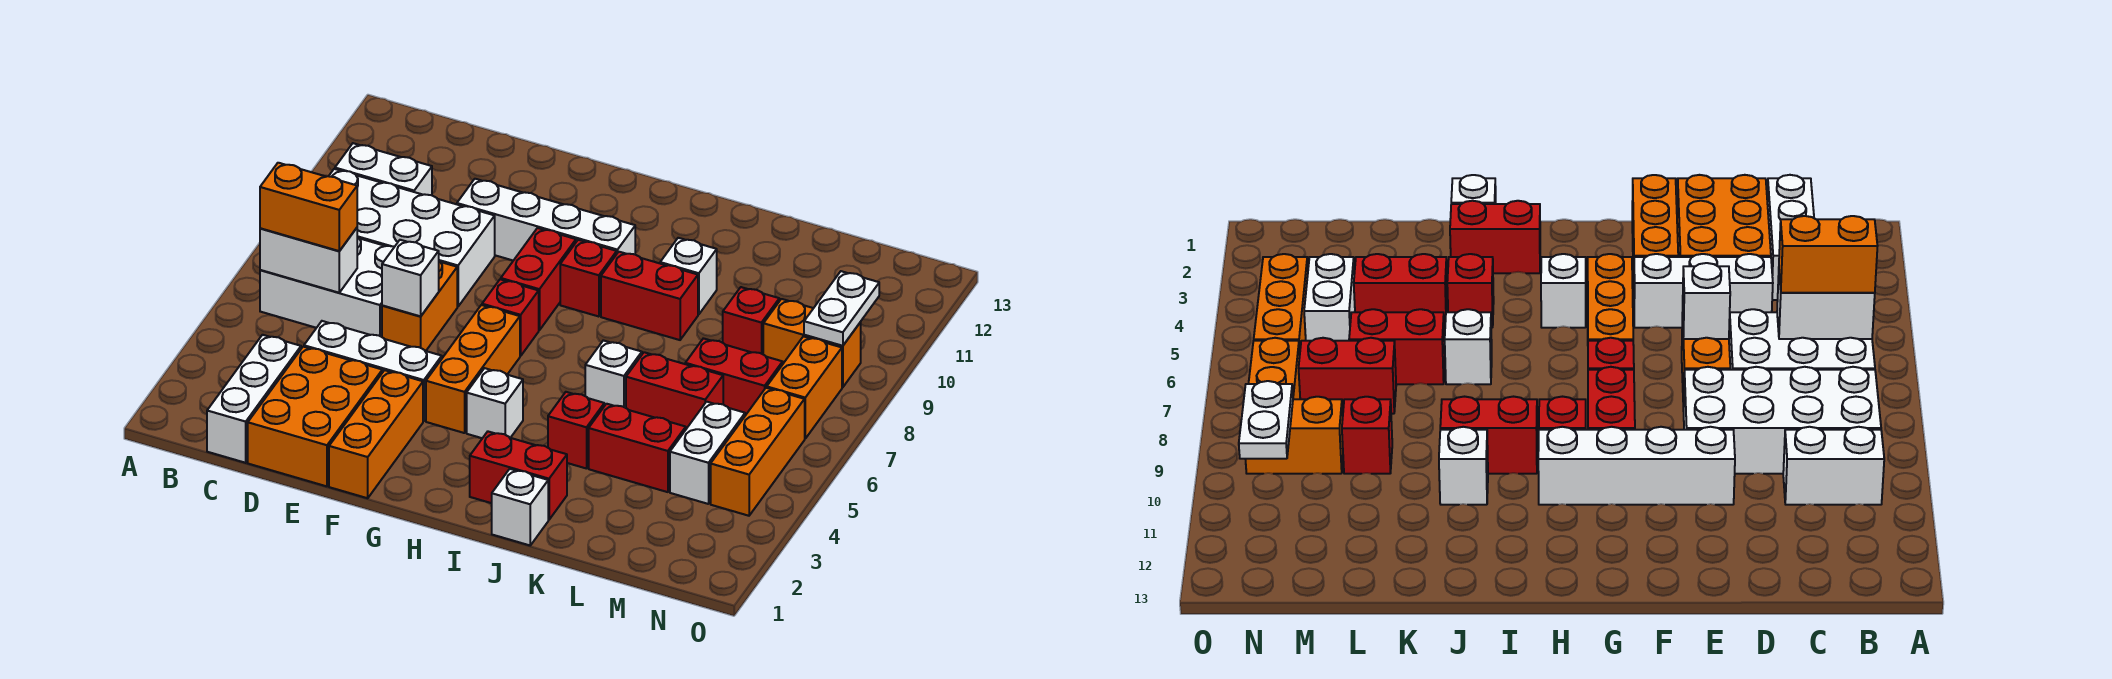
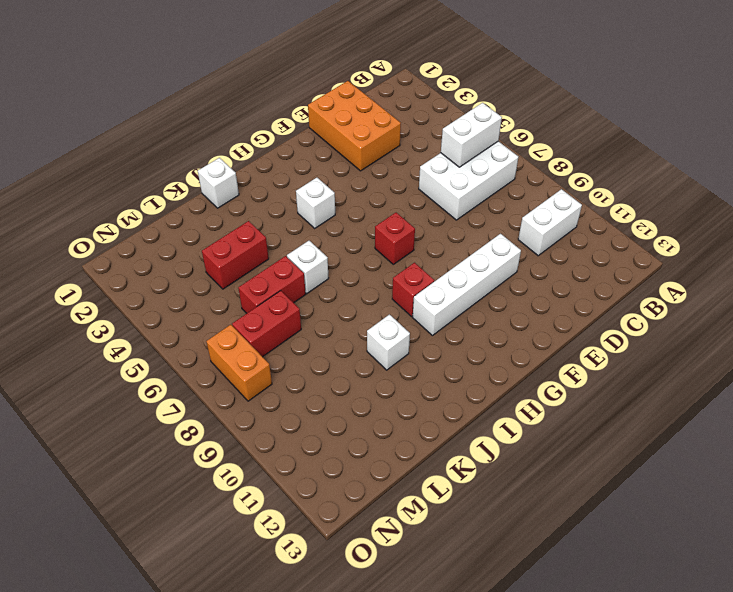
none -> white brick B8:E9 level 1
none -> white brick C1:C3 level 1
none -> white brick D4:F4 level 1
none -> orange brick E6:E7 level 1

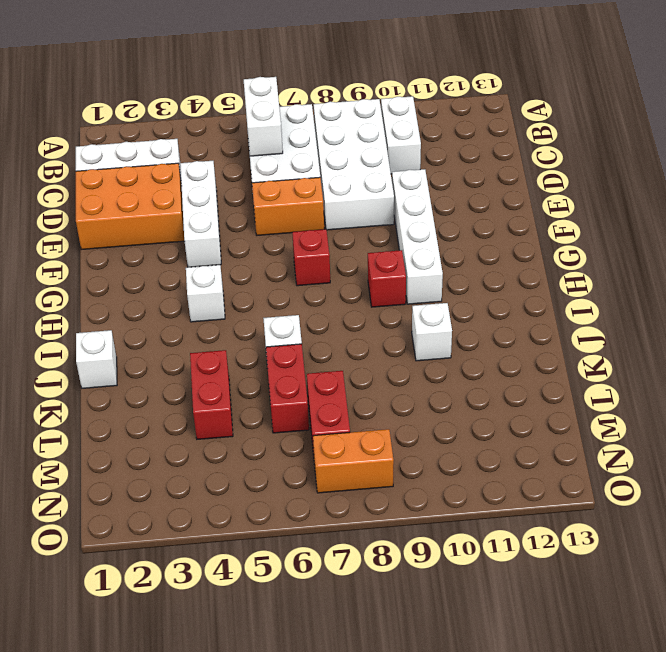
none -> orange brick F1:F3 level 1
none -> orange brick G4:G6 level 1
none -> red brick G8:G9 level 1
none -> red brick I2:J2 level 1

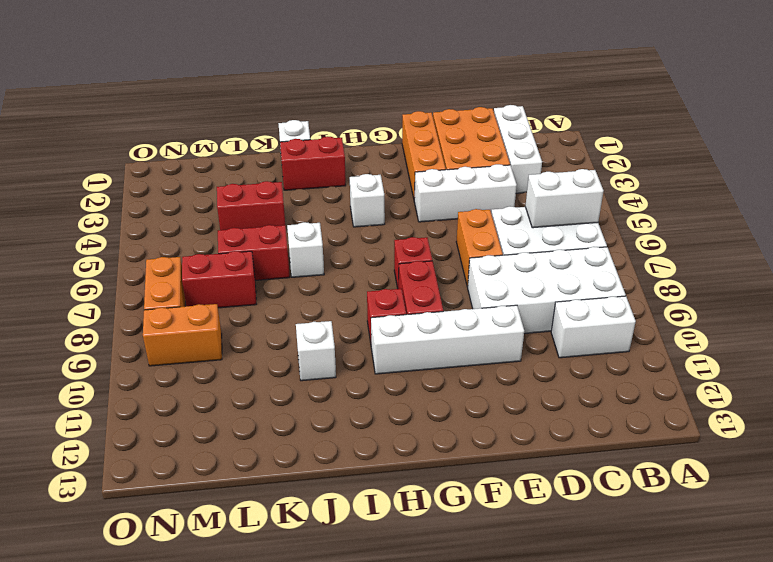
none -> orange brick G4:G6 level 1
none -> red brick I9:J9 level 1
none -> red brick J4 level 1
none -> red brick L9 level 1

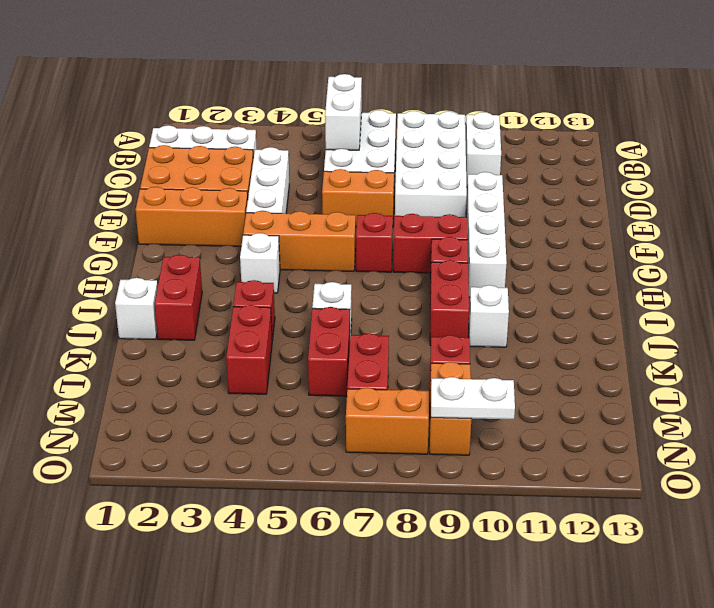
none -> white brick M4:M5 level 1
none -> orange brick N4:N6 level 1
none -> white brick E6 level 2
none -> orange brick B6:C6 level 3

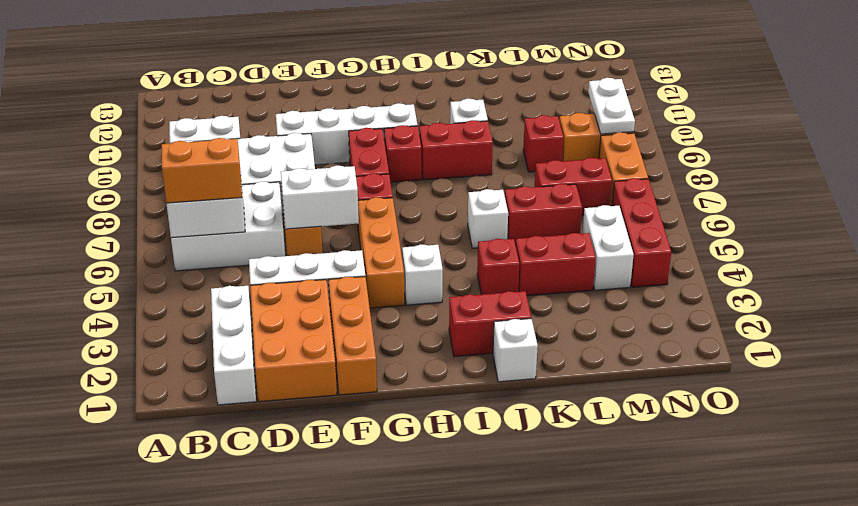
white brick E6:F6 level 2 -> white brick E6 level 2
red brick N4:N6 level 1 -> orange brick N4:N6 level 1

